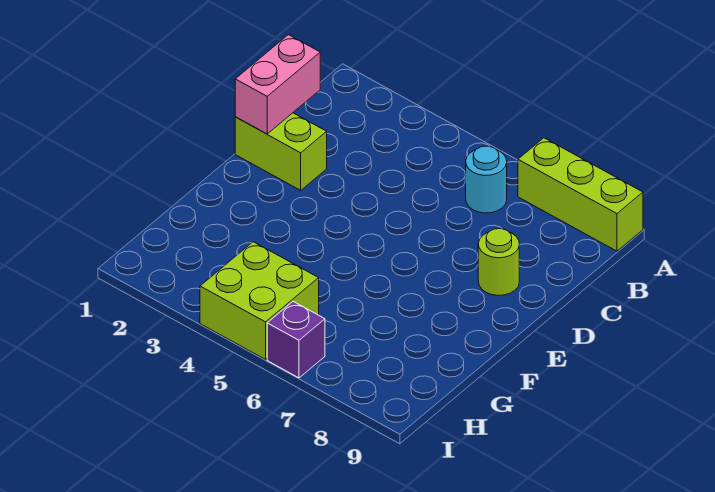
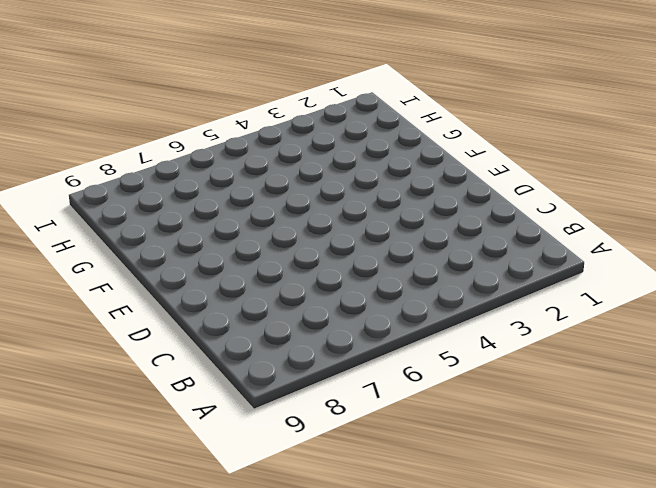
none -> lime brick A7:A9 level 1
none -> cyan round brick B6 level 1

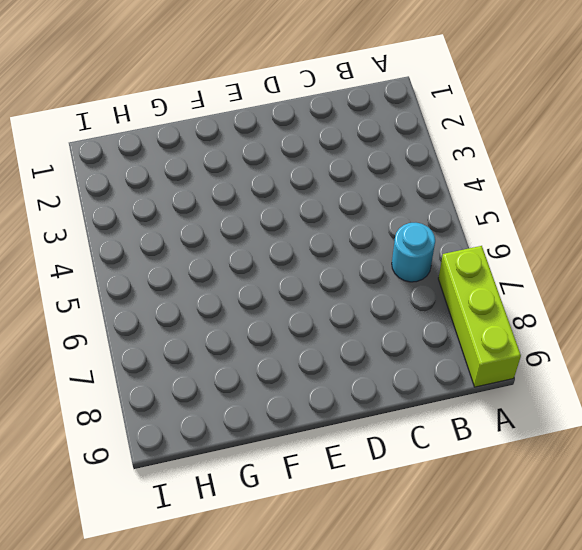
none -> lime brick D1:D2 level 1
none -> lime round brick D8 level 1

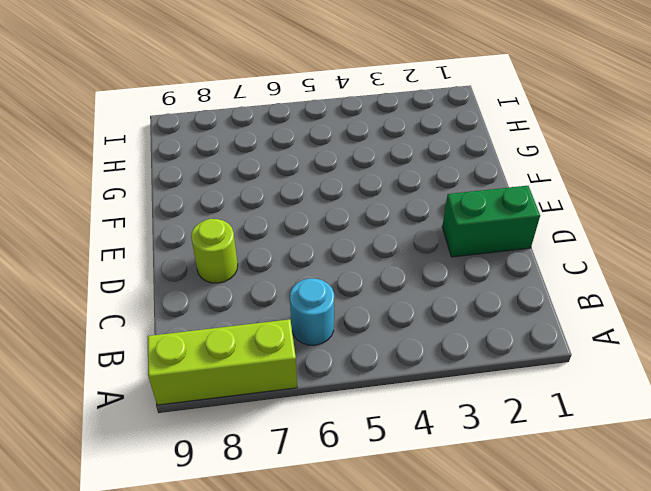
green brick D1:D2 level 1 -> lime brick D1:D2 level 1
none -> lime brick H4:I5 level 1
none -> purple brick I6 level 1

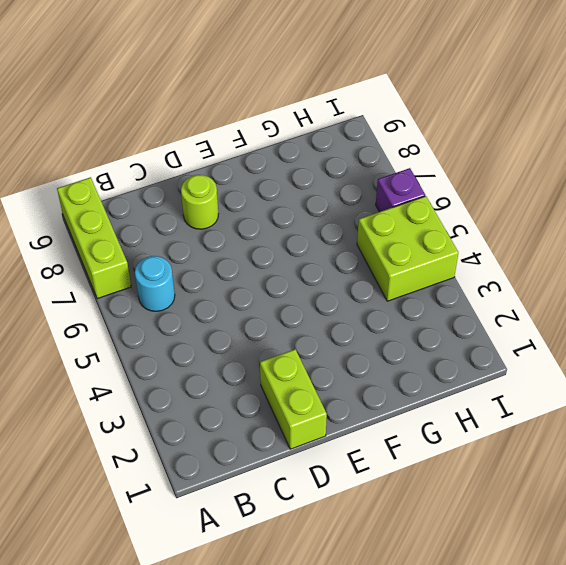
none -> pink brick C1:D1 level 2

